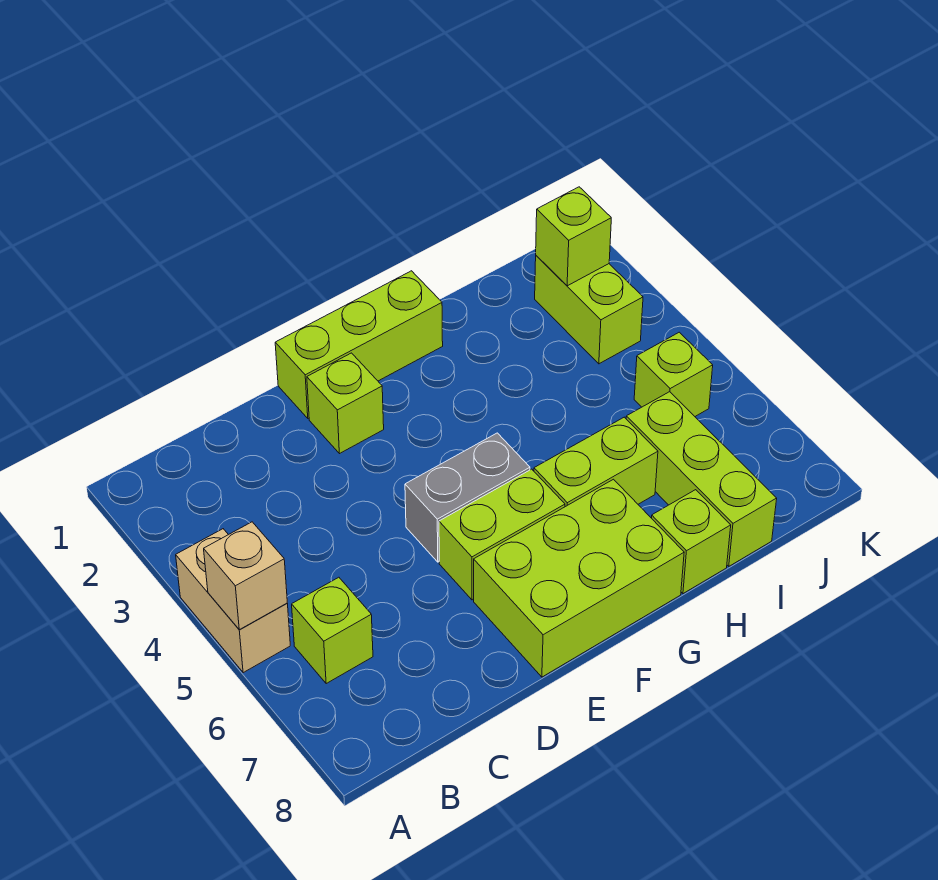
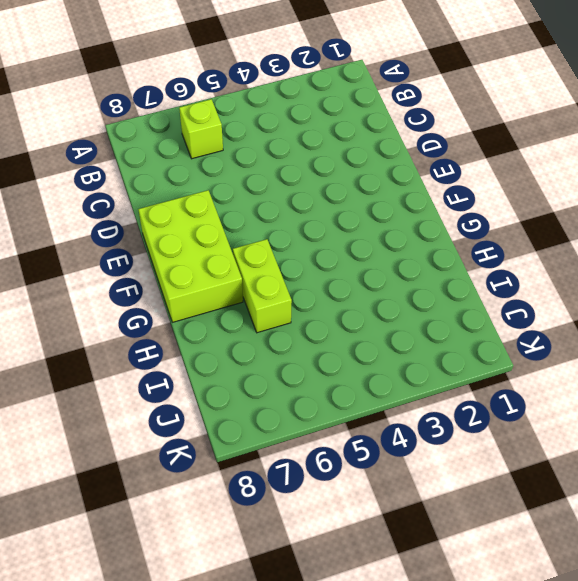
none -> tan brick A4:A5 level 1
none -> lime brick E1:G1 level 1
none -> lime brick E2 level 1

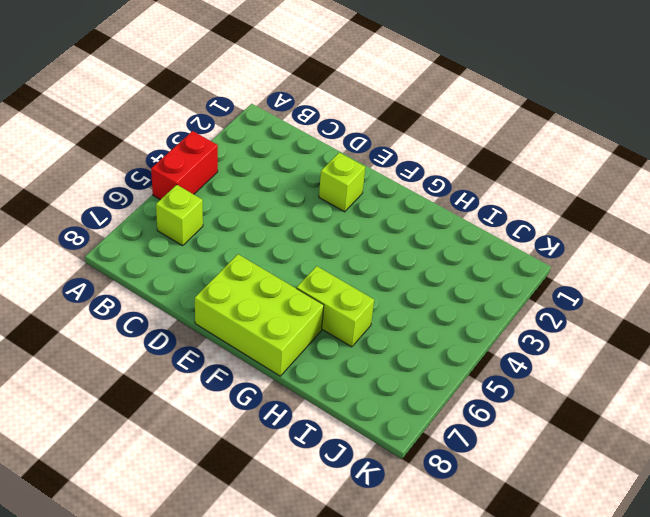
red brick A4:A5 level 1 -> tan brick A4:A5 level 1
none -> lime brick E1:G1 level 1
none -> grey brick E5:F5 level 1
none -> lime brick E6:F6 level 1

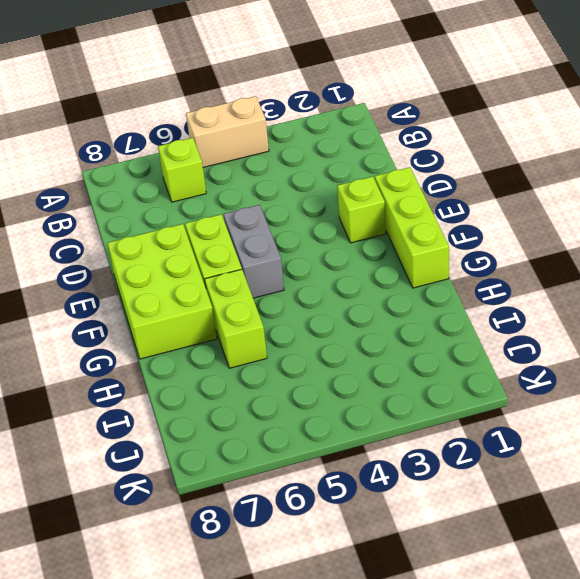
none -> lime brick H8 level 1
none -> lime brick I6:I8 level 1
none -> lime brick J2:J3 level 1

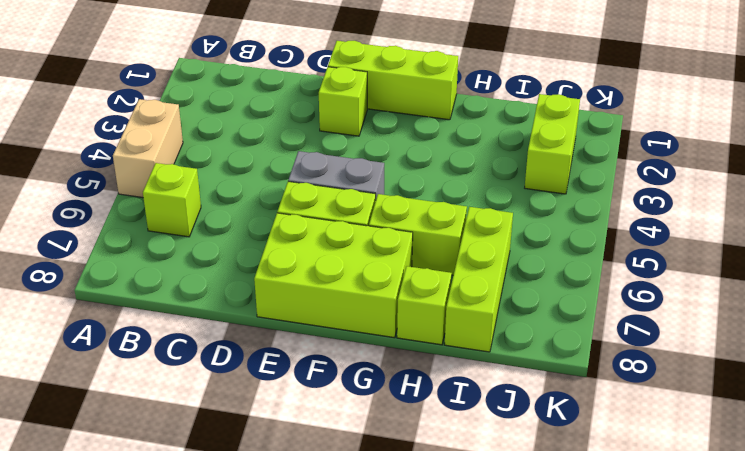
none -> lime brick J5 level 1
none -> tan brick A5 level 2
none -> lime brick J2 level 2

